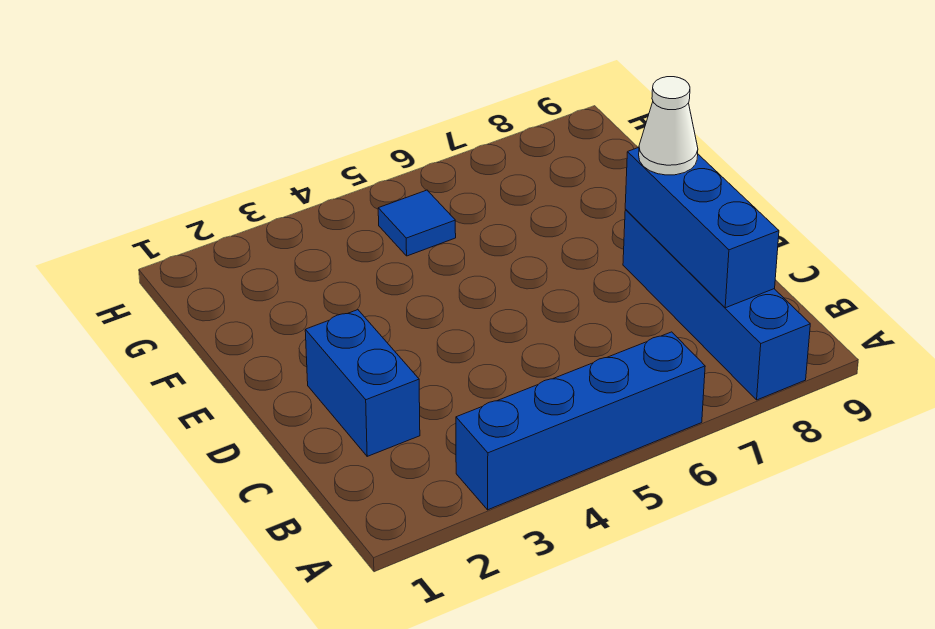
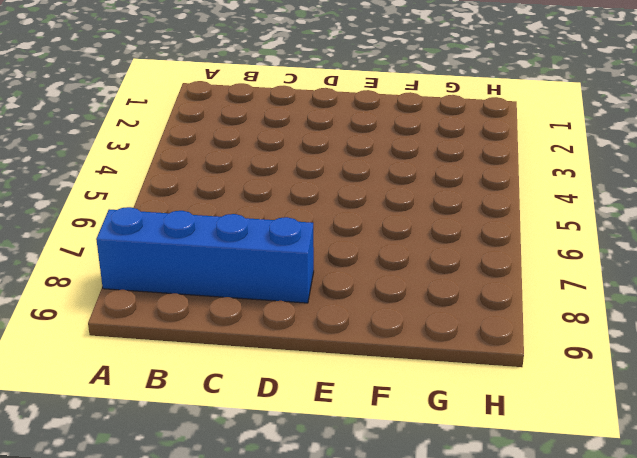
none -> blue brick A3:A6 level 1
none -> blue brick C2:D2 level 1

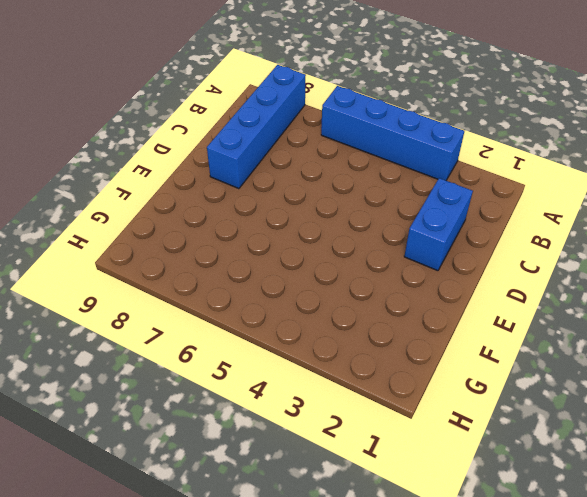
none -> blue tile G5 level 1
none -> blue brick B8:D8 level 2

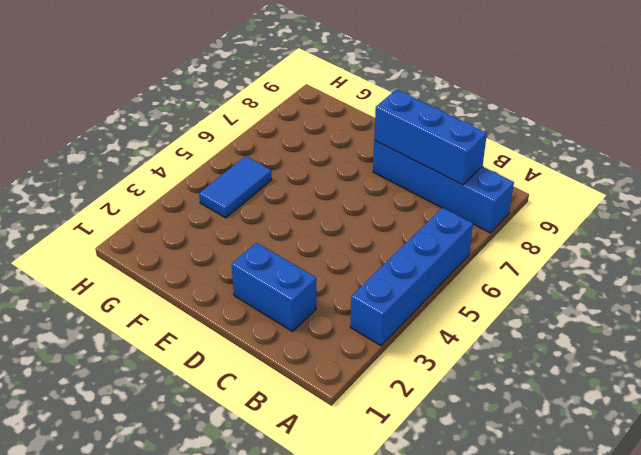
blue tile G4:G5 level 1 -> blue tile G5 level 1
none -> white cone D8 level 3

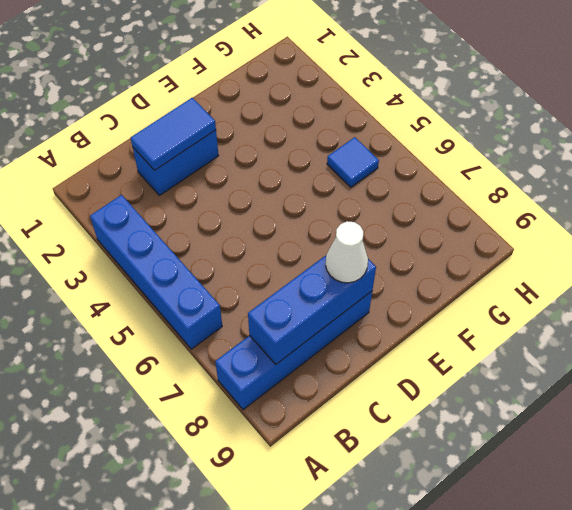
blue tile C2:D2 level 2 -> none

